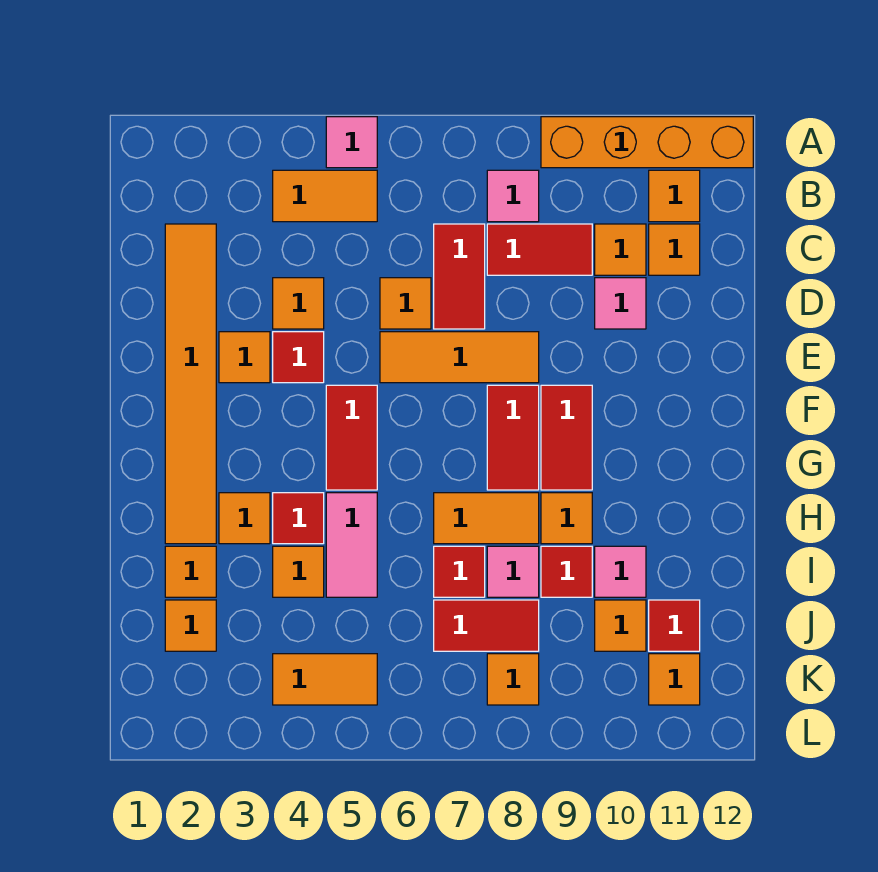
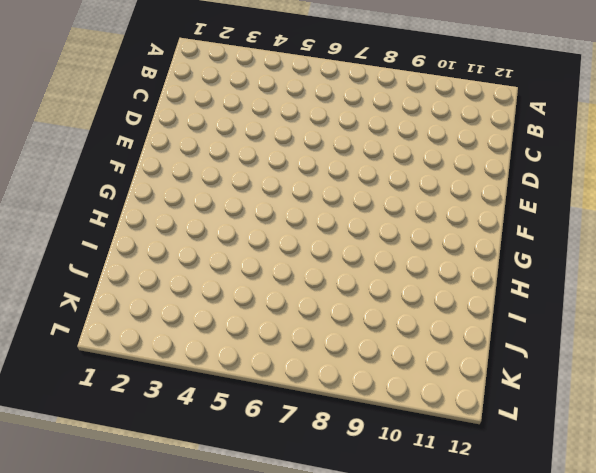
none -> pink tile A5 level 1
none -> orange brick A9:A12 level 1
none -> orange tile B4:B5 level 1
none -> pink tile B8 level 1

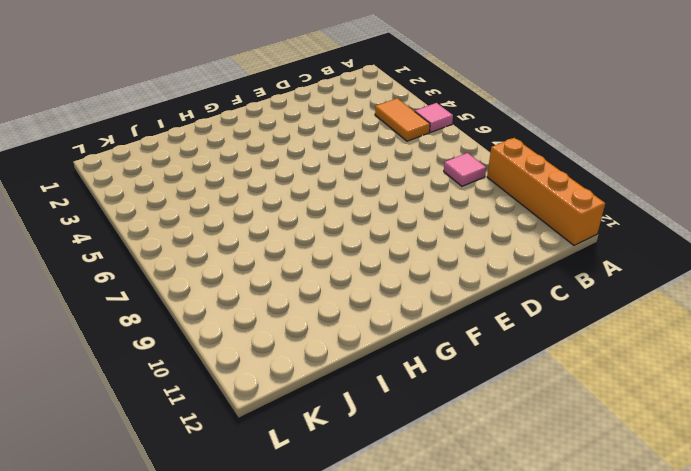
none -> orange tile B11 level 1
none -> orange tile C2:H2 level 1
none -> red tile C7:D7 level 1
none -> red tile C8:C9 level 1

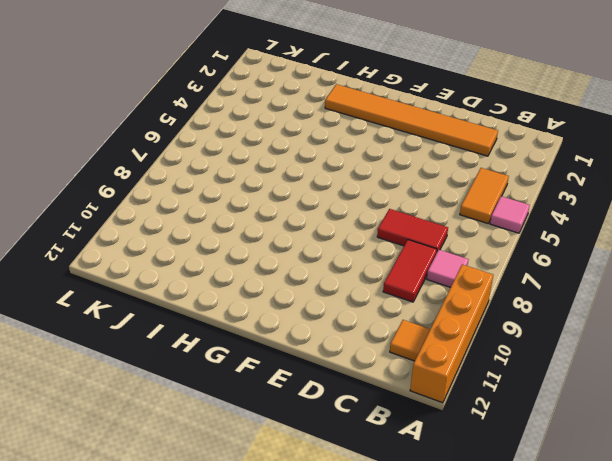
none -> orange tile C10 level 1
none -> orange tile C11 level 1
none -> orange tile D4 level 1
none -> orange tile D6 level 1

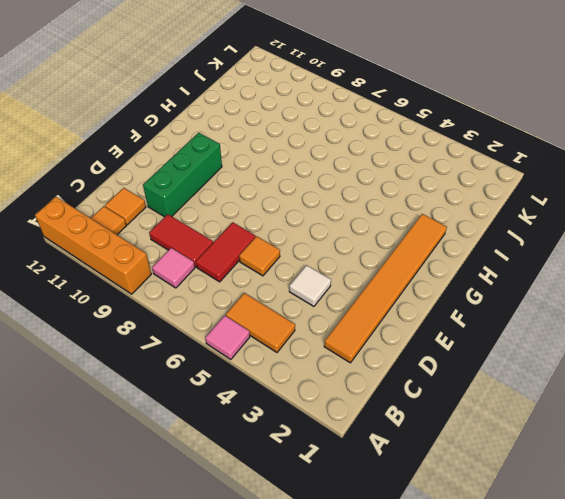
white tile D4 level 1 -> orange tile D4 level 1
green brick D10:F10 level 1 -> pink tile D10 level 1
none -> orange tile C10 level 1
none -> orange tile E3 level 1
none -> red tile E4 level 1
none -> orange tile E6:E8 level 1

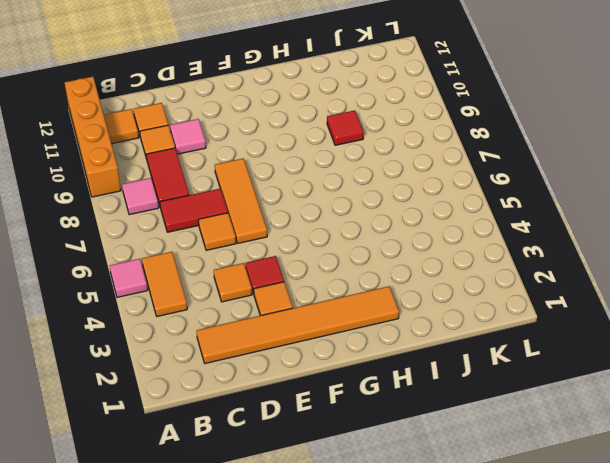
none -> red tile F5:G5 level 1
none -> red tile F8:G8 level 1
none -> red tile F9:G9 level 1
none -> orange tile H3 level 1

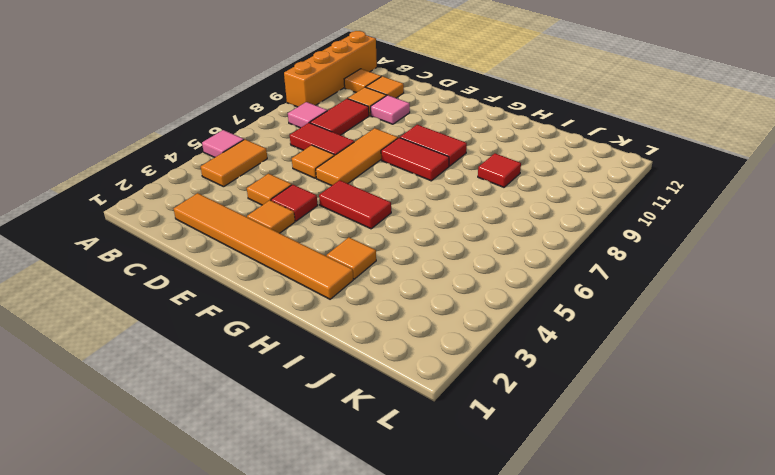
none -> red tile H4 level 1
none -> pink tile H5:I5 level 1
none -> orange tile H7:H8 level 1
none -> orange tile H9 level 1

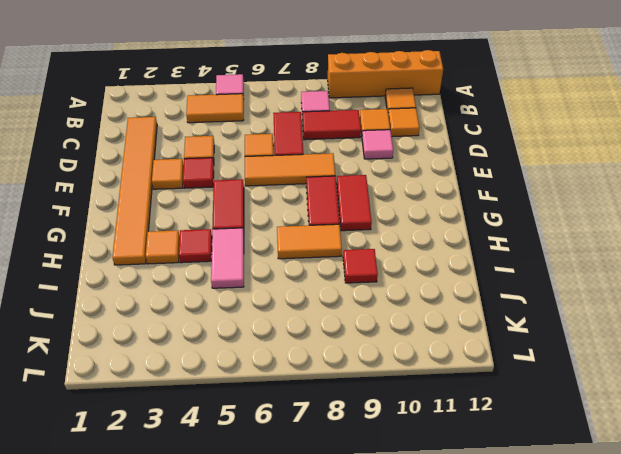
none -> orange tile H9 level 1
none -> orange tile I2 level 1
none -> orange tile I4 level 1
none -> red tile I7 level 1

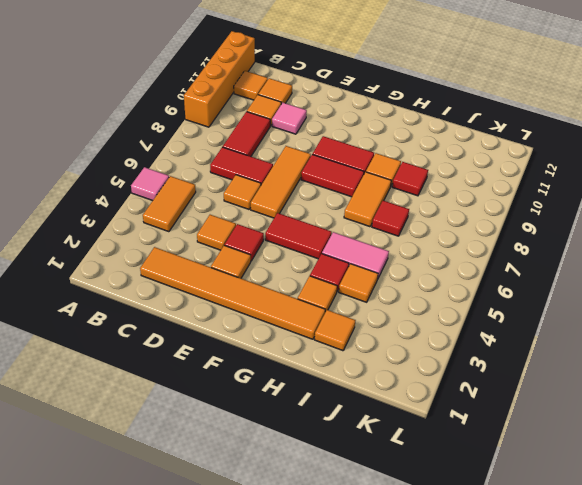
none -> pink tile B8 level 1
none -> pink tile I8 level 1
none -> pink tile I10 level 1
none -> orange tile J2 level 1

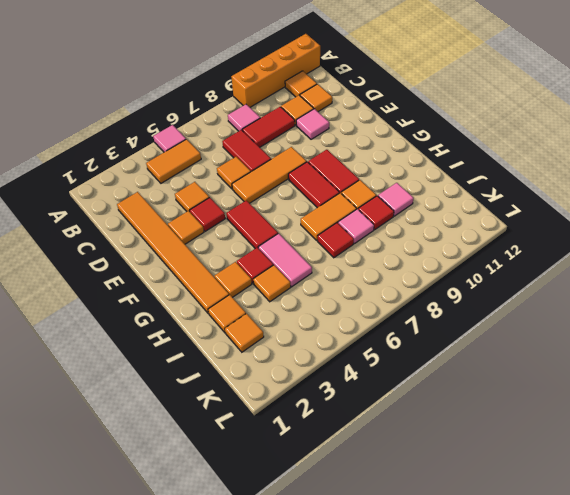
none -> red tile J7:J8 level 1
none -> orange tile J10 level 1
none -> red tile J11 level 1
none -> orange tile K4:K5 level 1

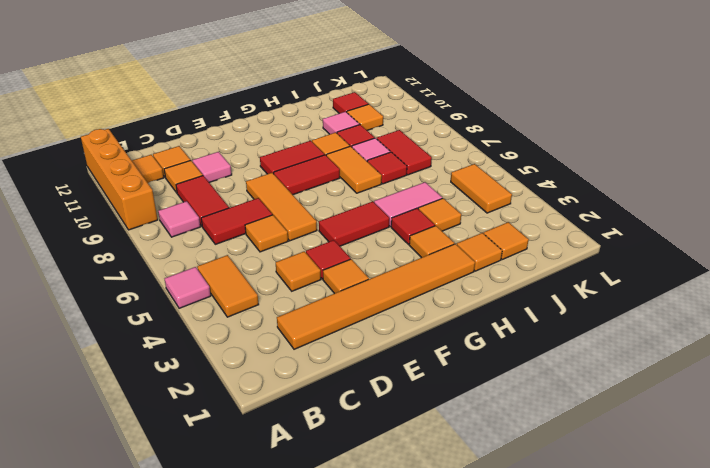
none -> orange tile K8 level 1
none -> orange tile K11 level 1

